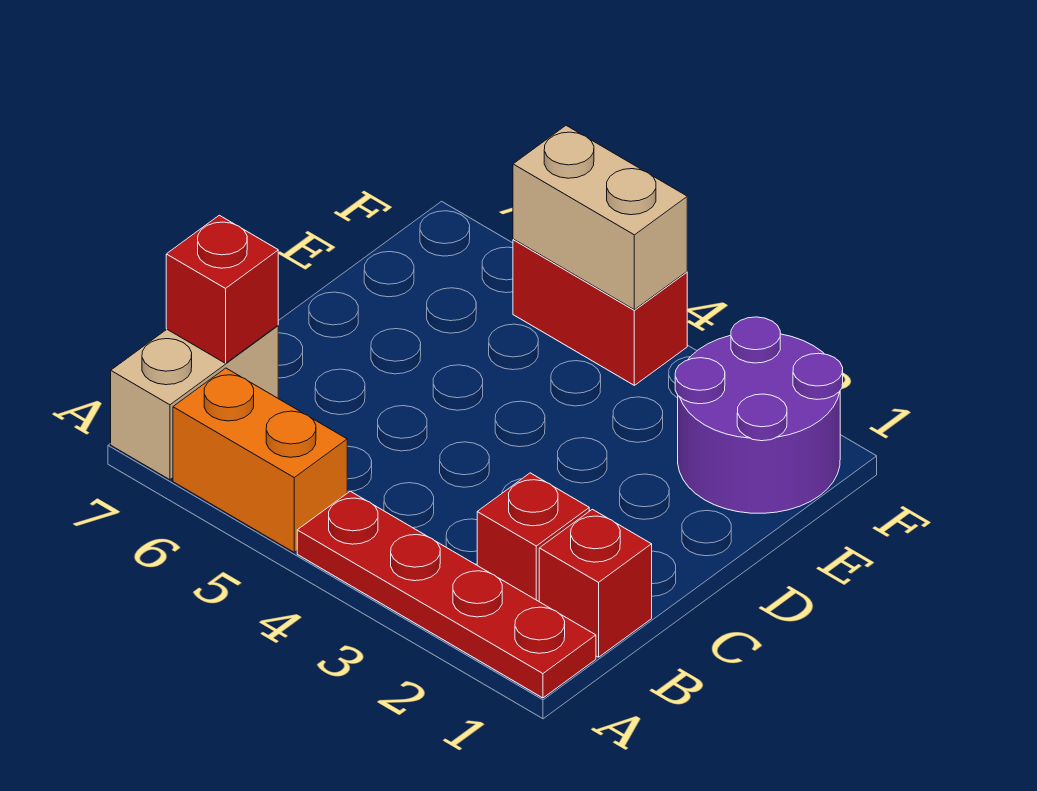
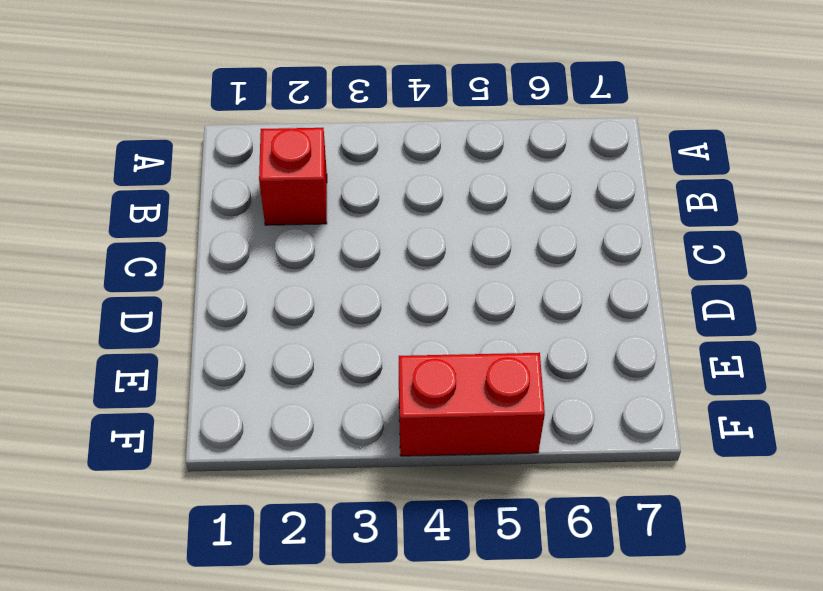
none -> red plate A1:A4 level 1
none -> orange brick A5:A6 level 1

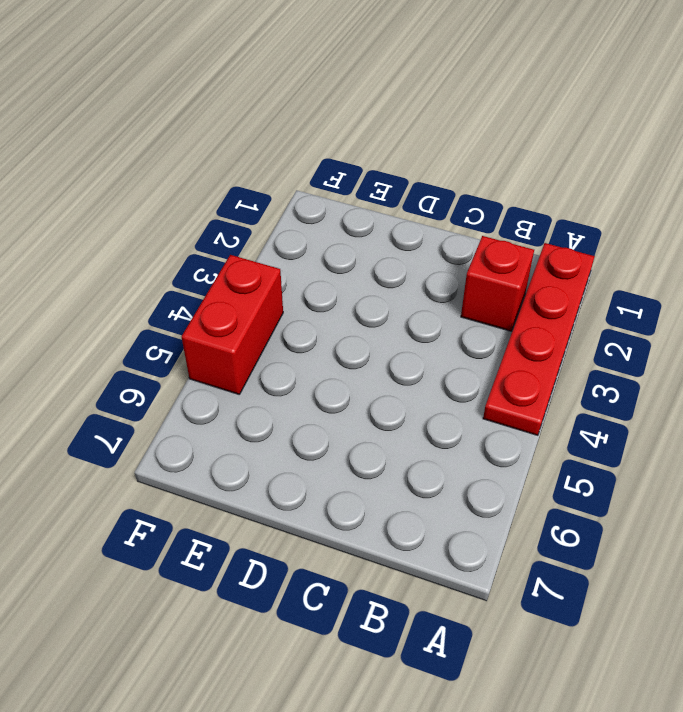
none -> orange brick A5:A6 level 1
none -> tan brick A7:B7 level 1

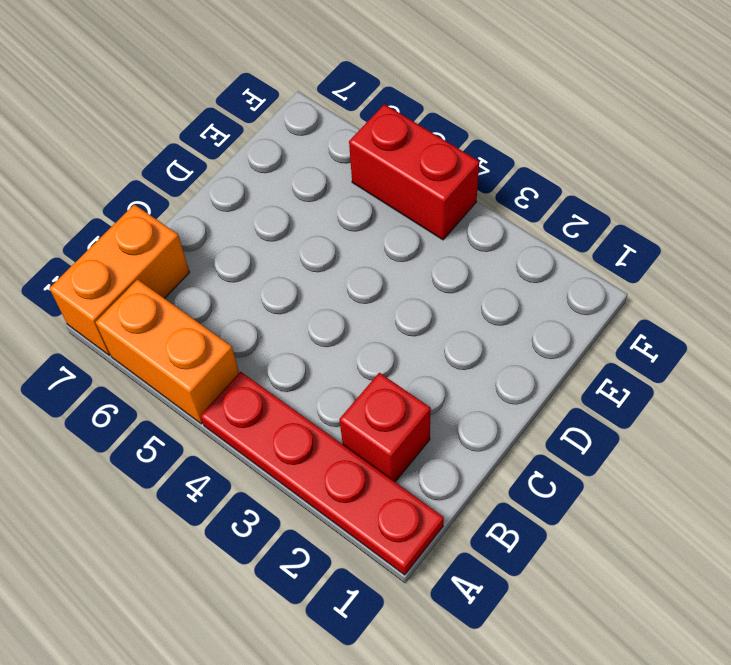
orange brick A7:B7 level 1 -> tan brick A7:B7 level 1
none -> red brick B1 level 1
none -> purple round brick E1:F2 level 1

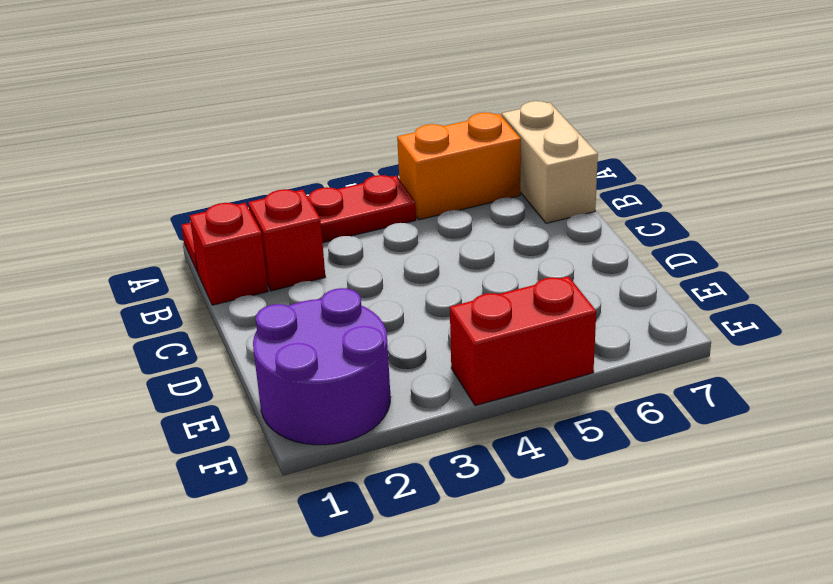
none -> red brick B7 level 2
none -> tan brick F4:F5 level 2

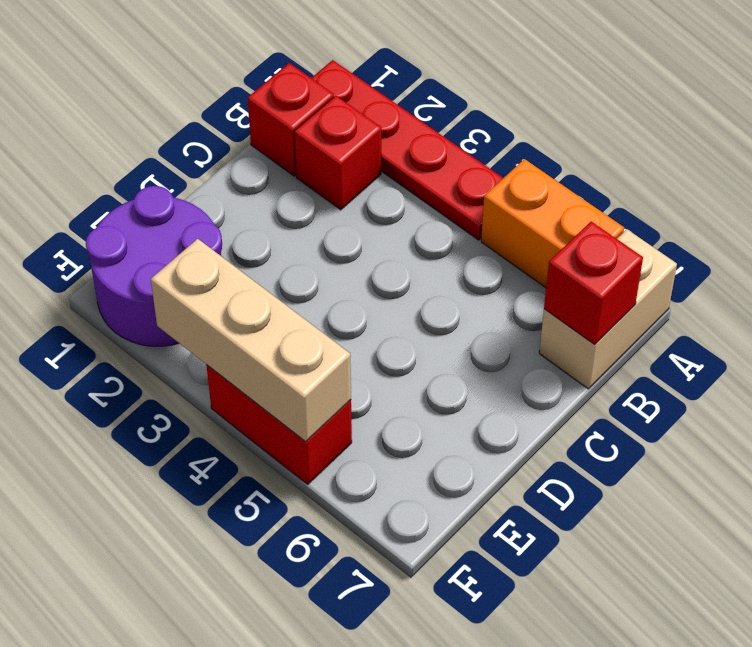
tan brick F3:F5 level 2 -> tan brick F4:F5 level 2

